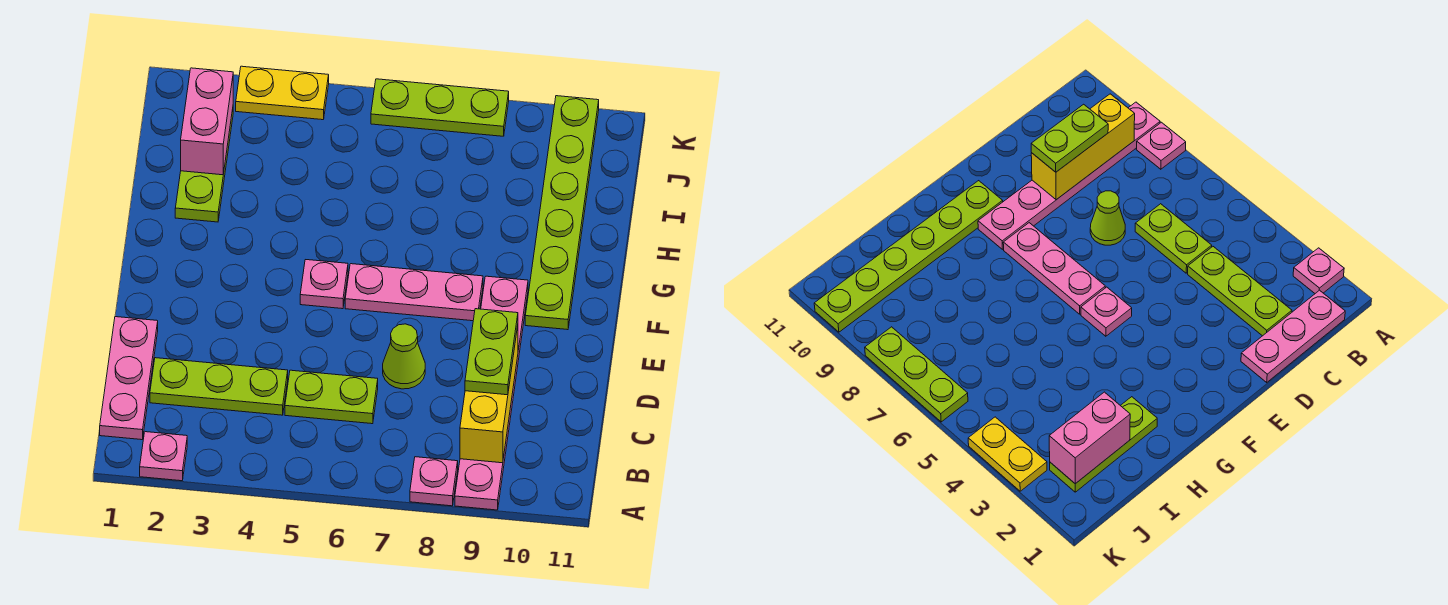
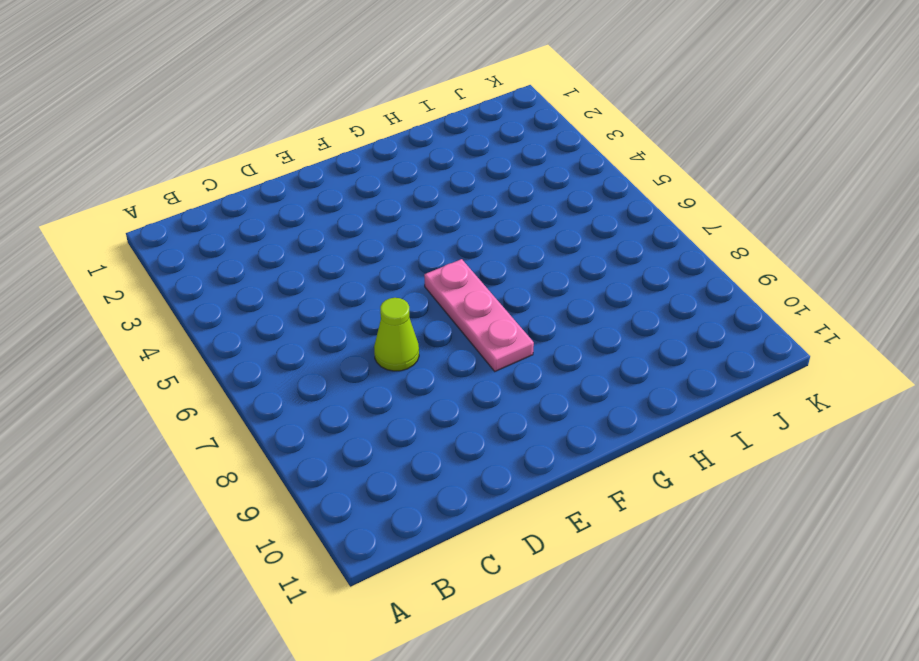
none -> pink plate A2 level 1
none -> pink plate A8 level 1
none -> pink plate A9:F9 level 1

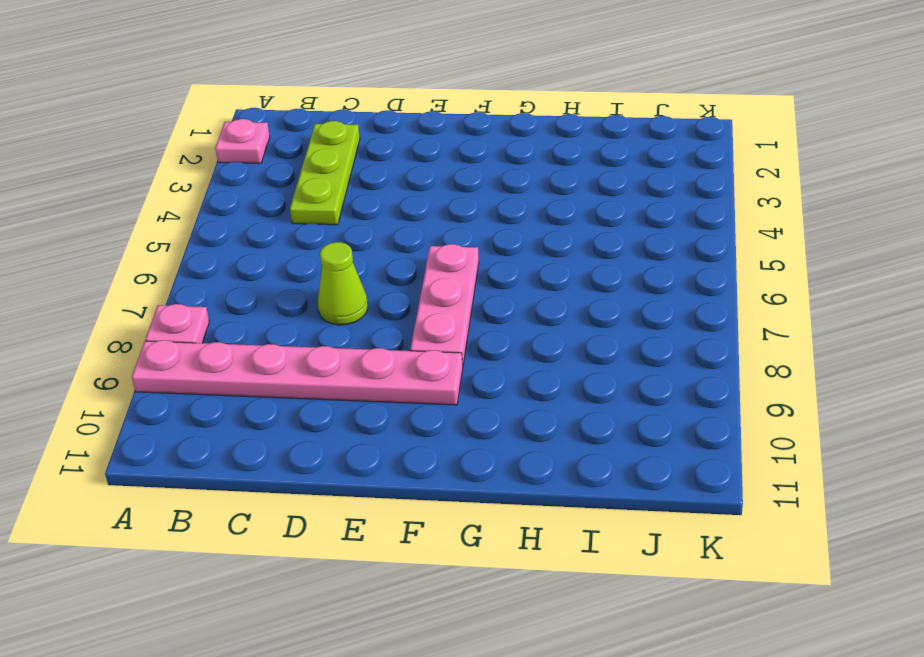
none -> pink plate B1:D1 level 1
none -> lime plate C5:C6 level 1
none -> pink plate F5 level 1

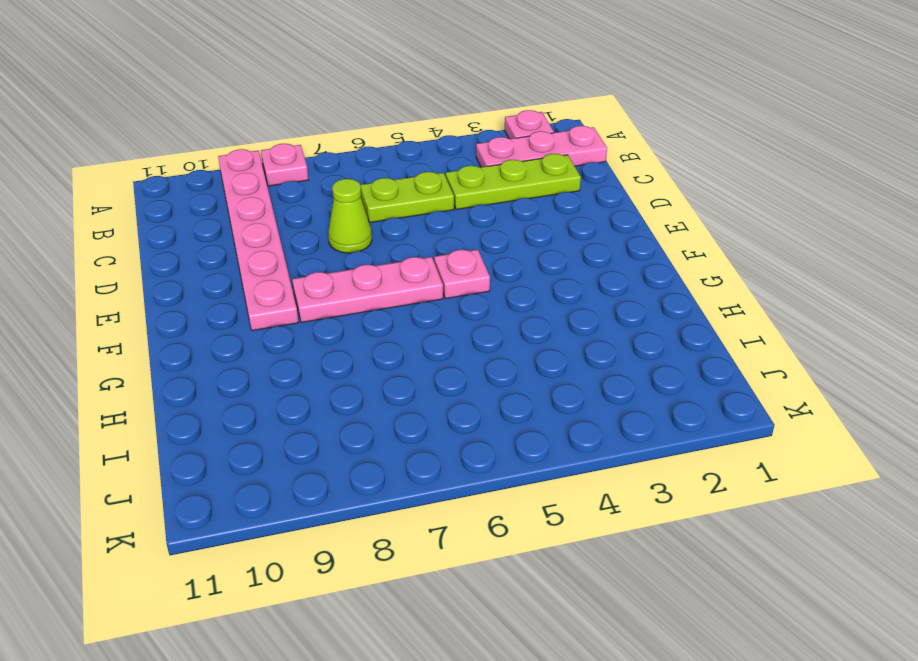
pink plate B1:B3 level 1 -> pink plate B1:D1 level 1
none -> lime plate F10:K10 level 1
none -> lime plate H2:J2 level 1
none -> yellow plate K3:K4 level 1

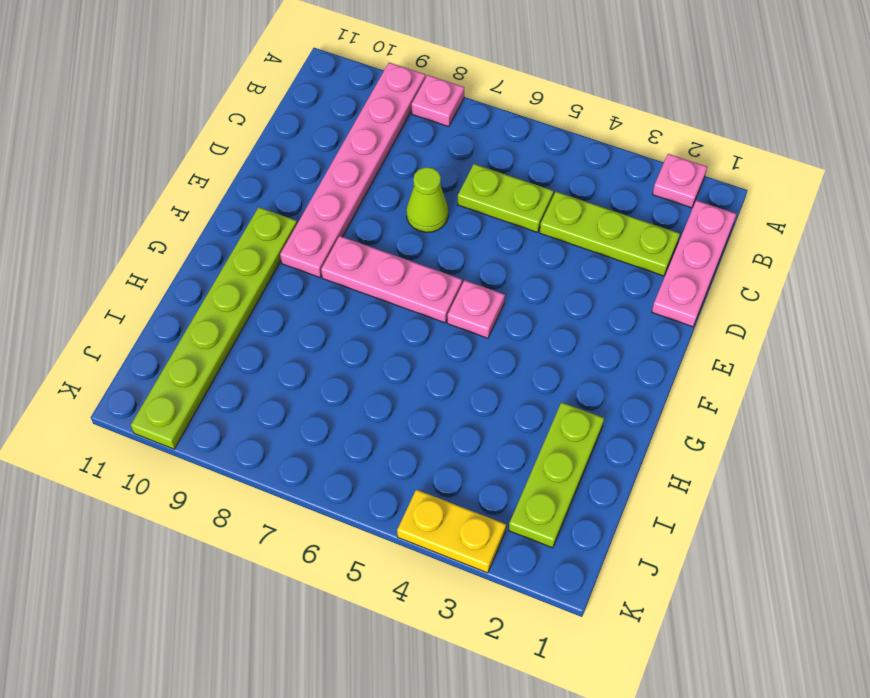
none -> lime plate K6:K8 level 1
none -> yellow brick B9:D9 level 2
none -> pink brick I2:J2 level 2

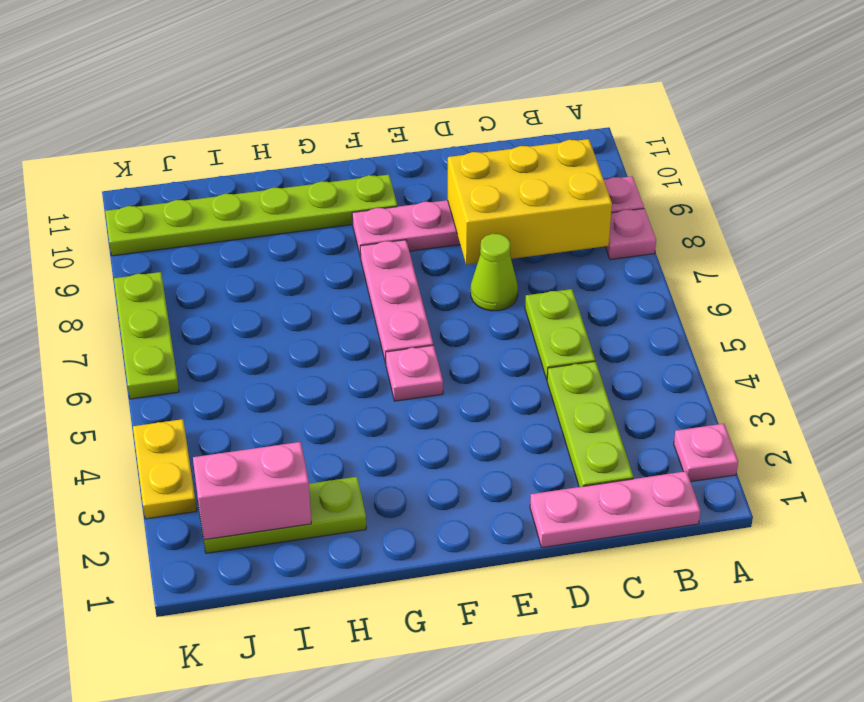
yellow brick B8:D9 level 2 -> yellow brick B9:D9 level 2
none -> lime plate C9:D9 level 3

